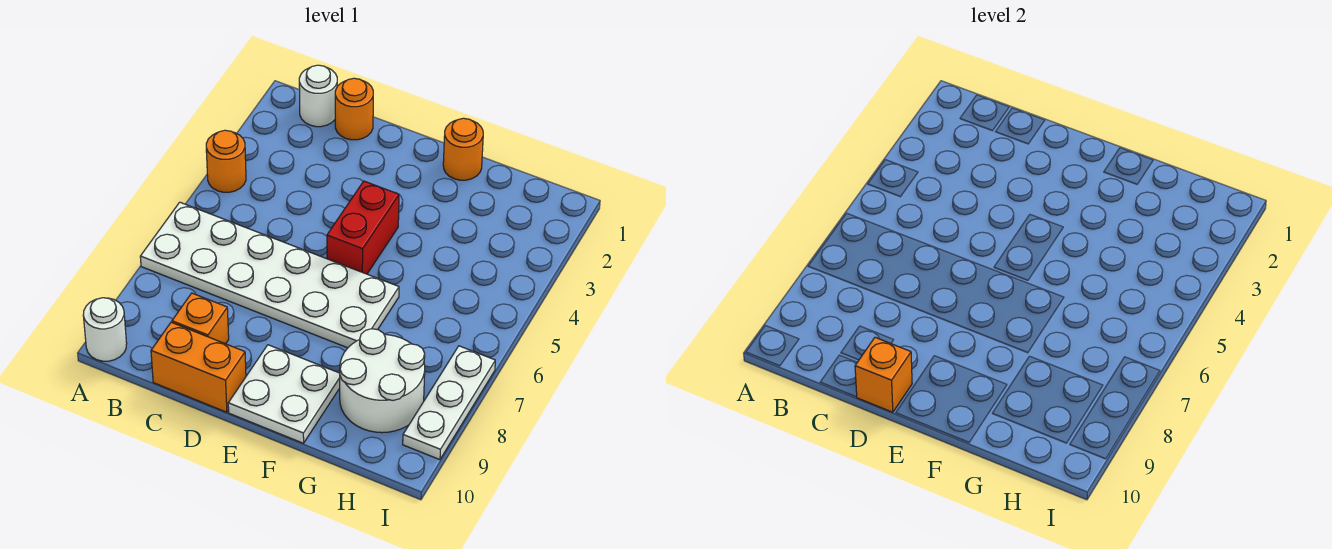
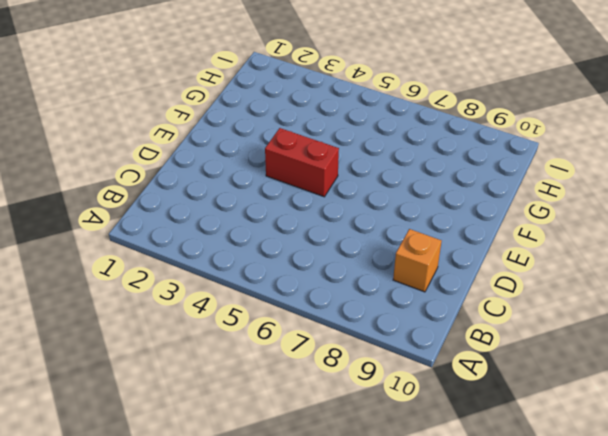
none -> orange round brick A4 level 1
none -> white plate A6:F7 level 1
none -> white round brick A10 level 1

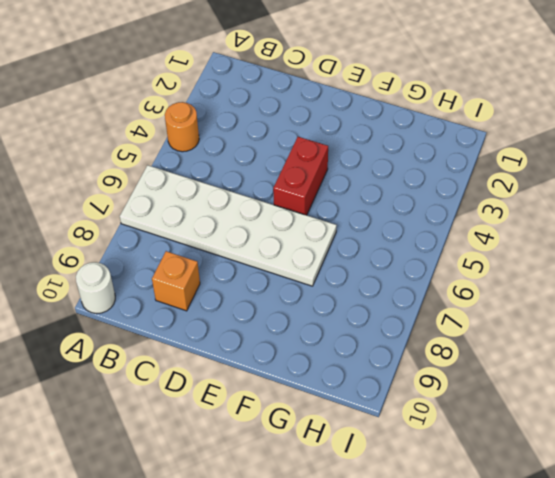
none -> white round brick B1 level 1
none -> orange round brick C1 level 1
none -> orange brick C10:D10 level 1

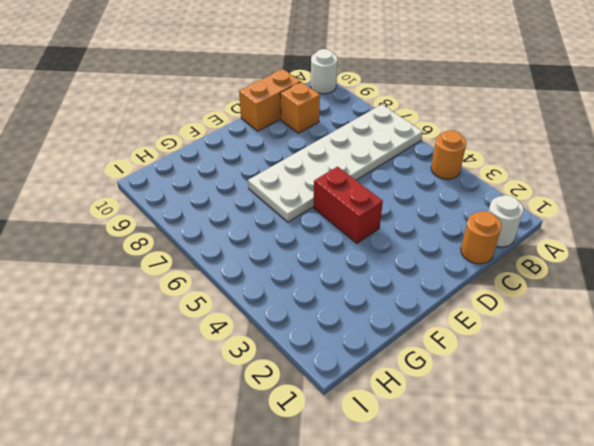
none -> white plate E9:F10 level 1
none -> orange round brick F1 level 1
none -> white round brick G8:H9 level 1

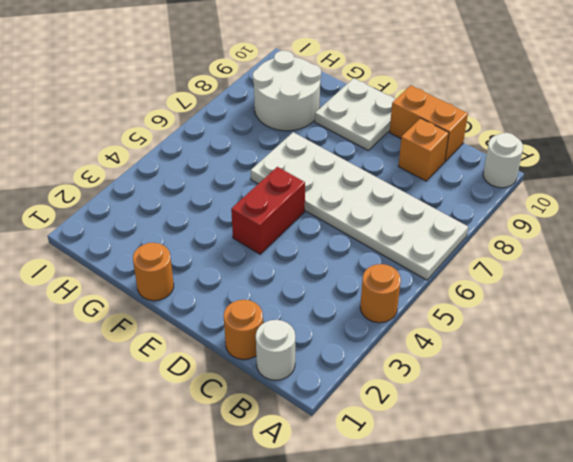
none -> white plate I7:I9 level 1
none -> orange brick D10 level 2

